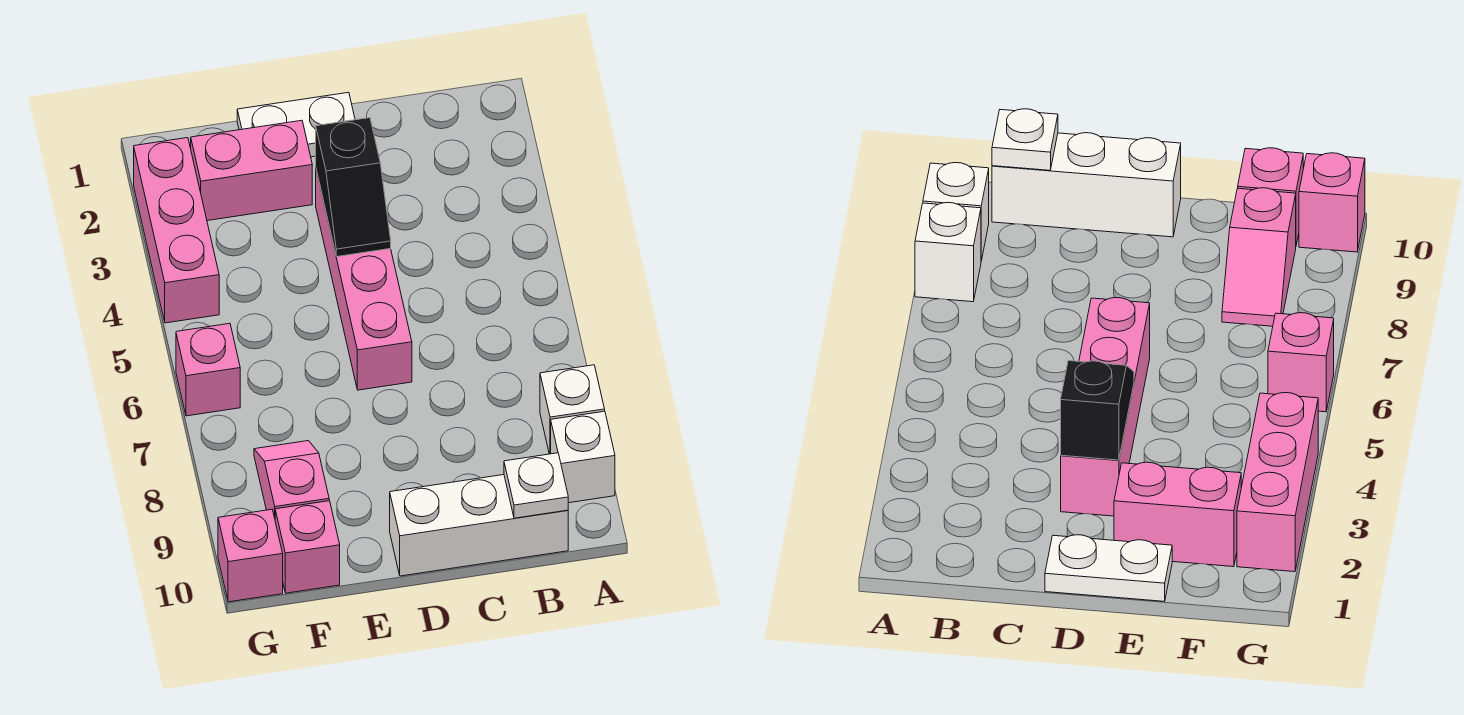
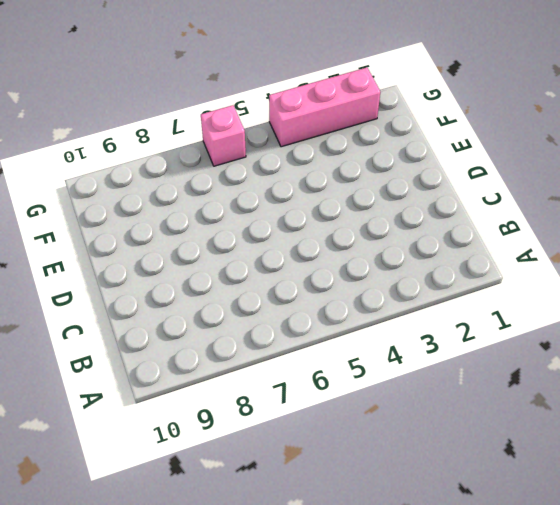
none -> white brick A8 level 1
none -> white brick A9 level 1
none -> white brick B10:D10 level 1

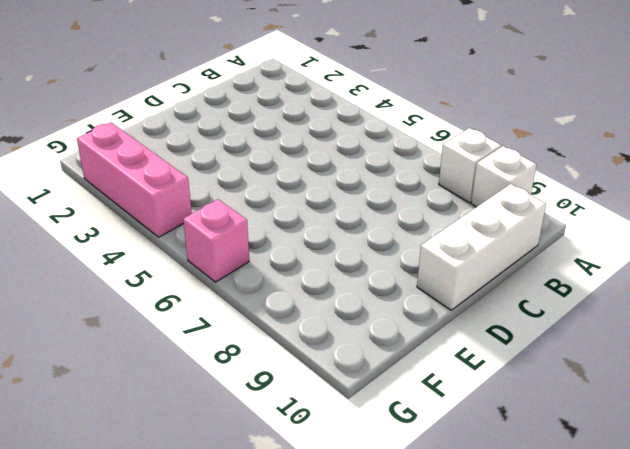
none -> white plate D1:E1 level 1
none -> pink brick D3:D6 level 1
none -> pink brick E2:F2 level 1

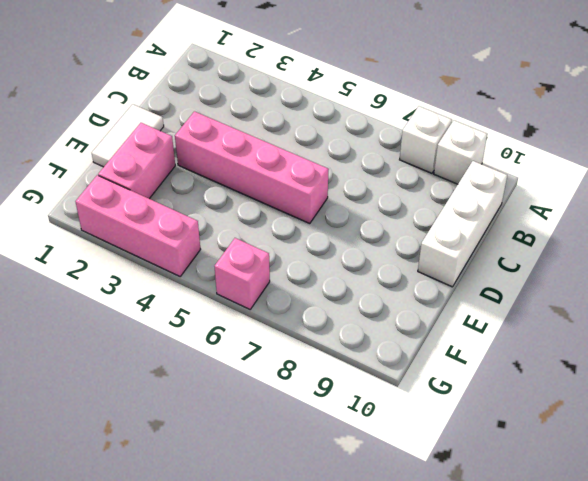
white tile D1:E1 level 1 -> white plate D1:E1 level 1
none -> pink slope F8:F9 level 1 top 9
none -> pink brick F10 level 1
none -> pink brick G10 level 1

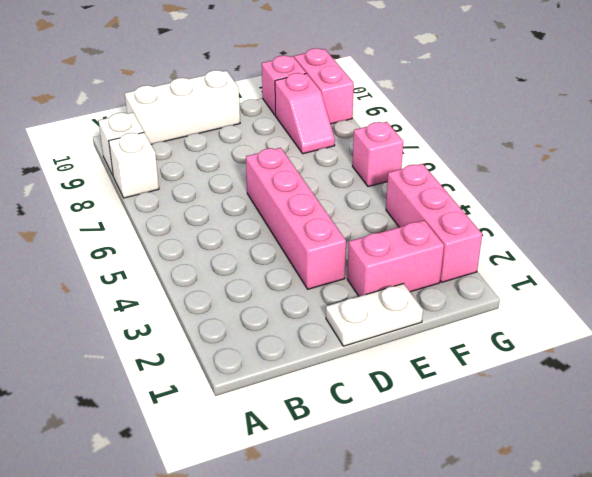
pink brick G9:G10 level 1 -> pink brick G10 level 1
none -> white plate B10 level 2
none -> black slope D3:D4 level 2 top 3

